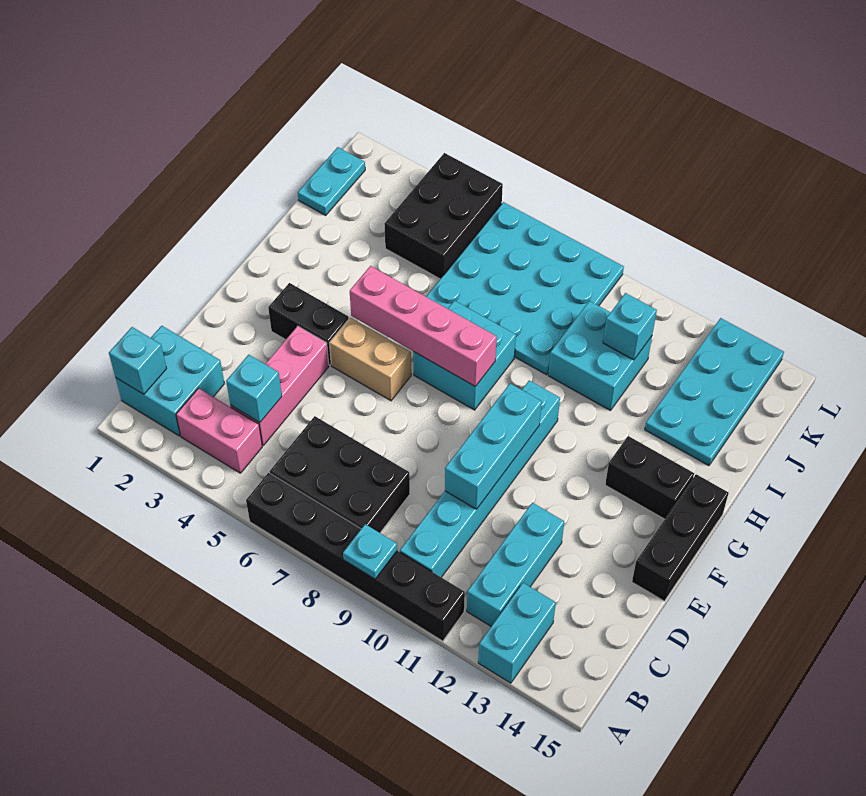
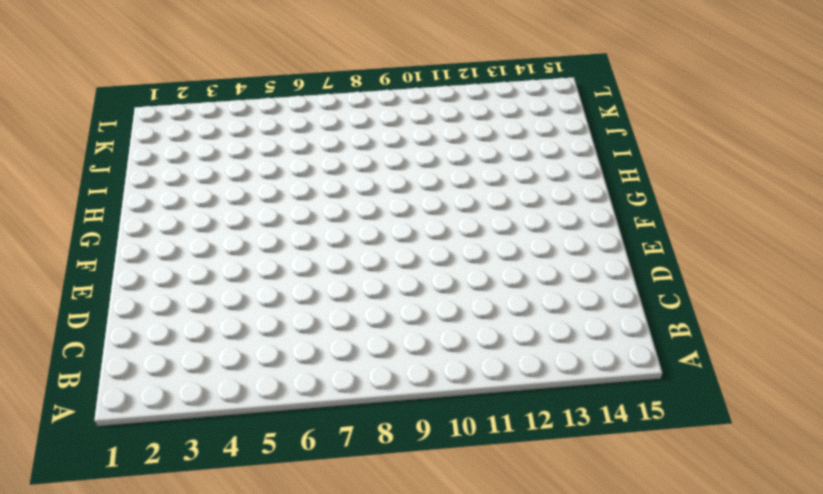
none -> black brick A6:A11 level 1
none -> cyan brick A13:B13 level 1
none -> cyan brick B1:C2 level 1

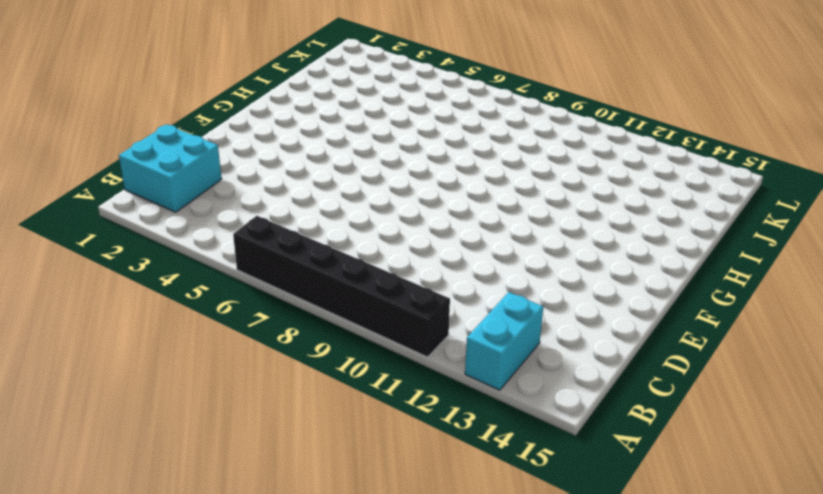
none -> pink brick B3:B4 level 1
none -> black brick B6:C8 level 1
none -> cyan brick B10:G10 level 1

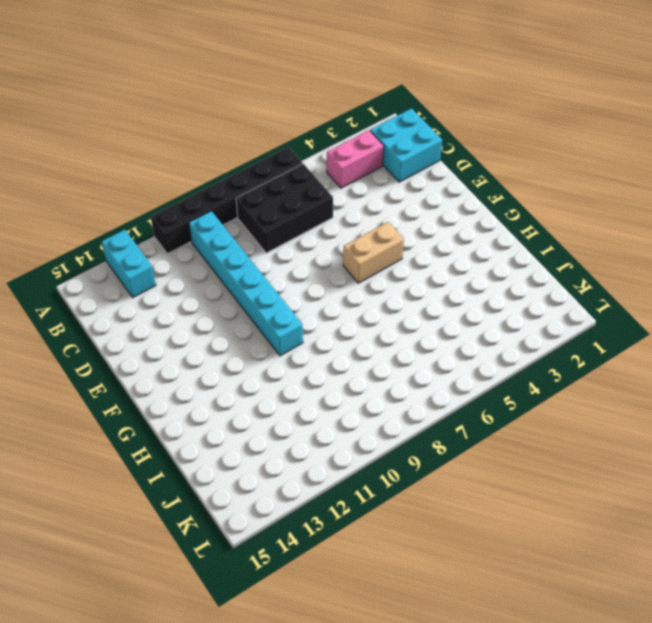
none -> cyan brick B12:D12 level 1
none -> pink brick C4:E4 level 1
none -> black brick E15:G15 level 1

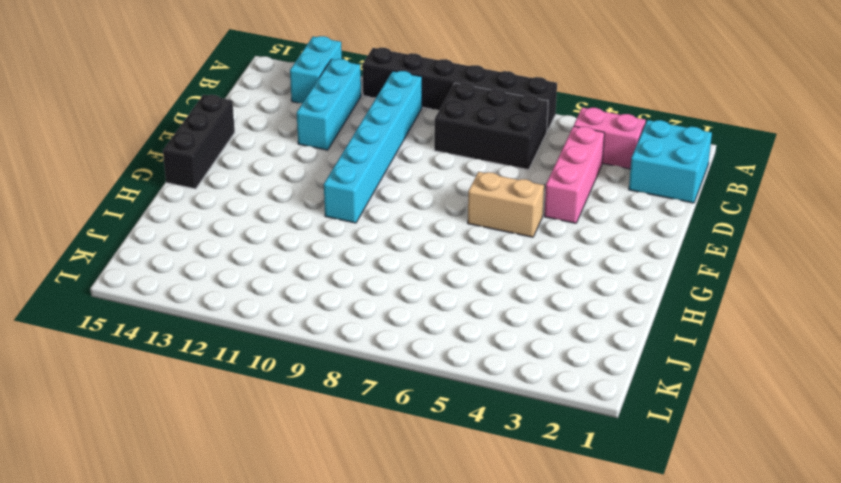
none -> black brick F3:F4 level 1
none -> cyan brick G7:H8 level 1
none -> black brick G13:G14 level 1

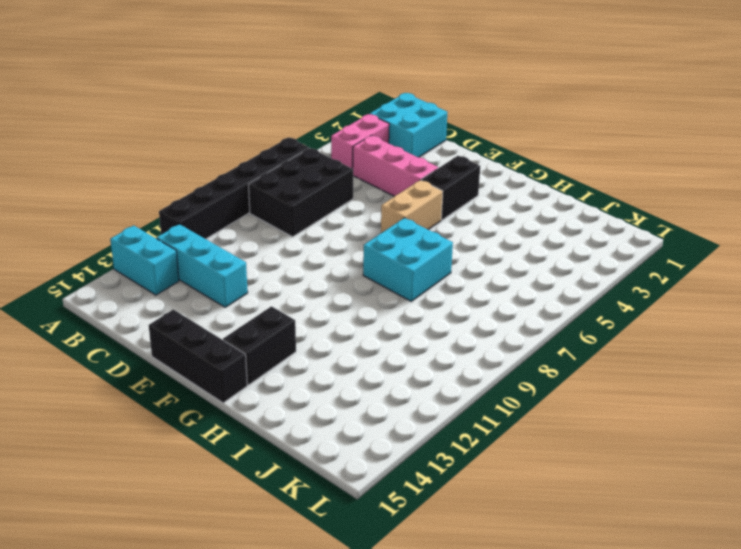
none -> cyan brick B10:G10 level 1
none -> cyan plate I6:L9 level 1
none -> cyan brick I10:J11 level 1

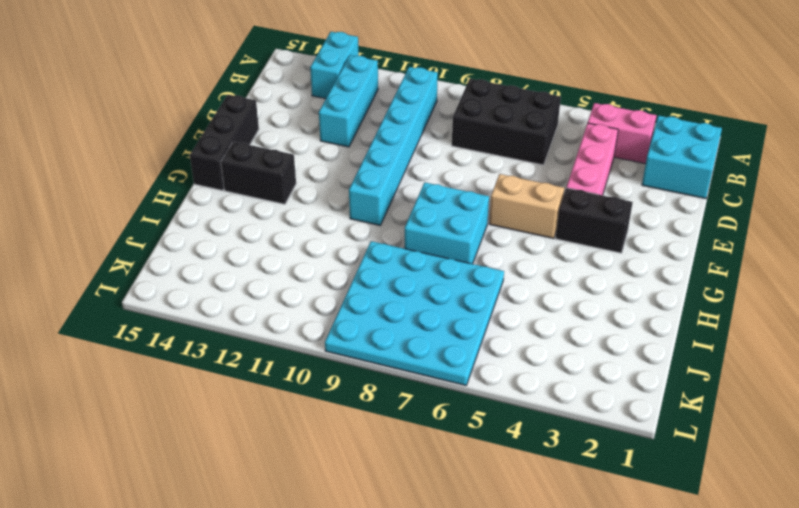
none -> black brick A6:A11 level 1
none -> cyan brick I10:J11 level 1
none -> cyan plate I13:L14 level 1

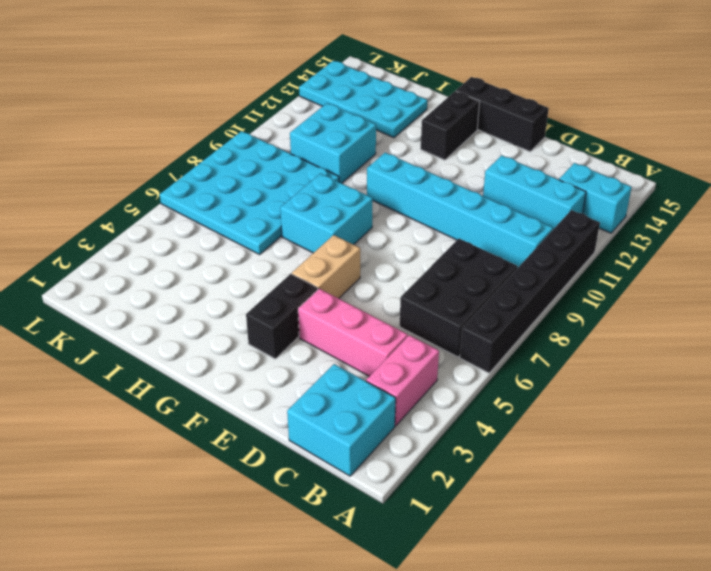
none -> cyan plate J1:K1 level 1
none -> black brick J4:L5 level 1
none -> cyan plate A9 level 2

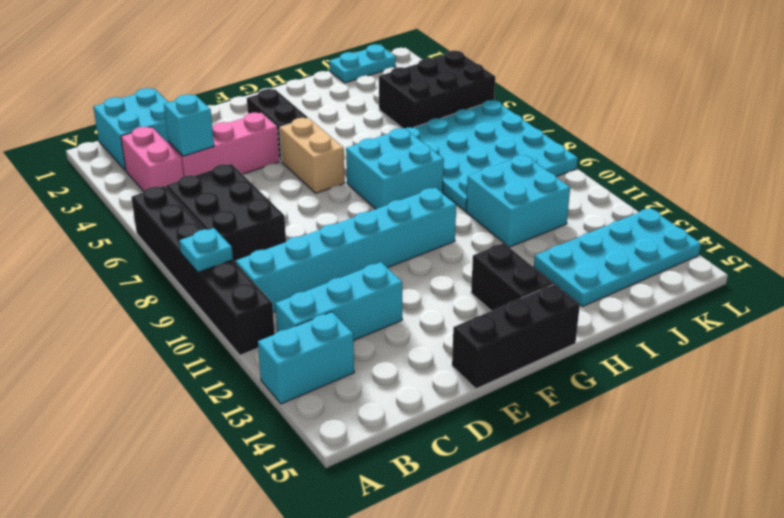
none -> cyan brick B1 level 2
none -> cyan brick D10:F10 level 2
none -> pink brick G5:G8 level 2

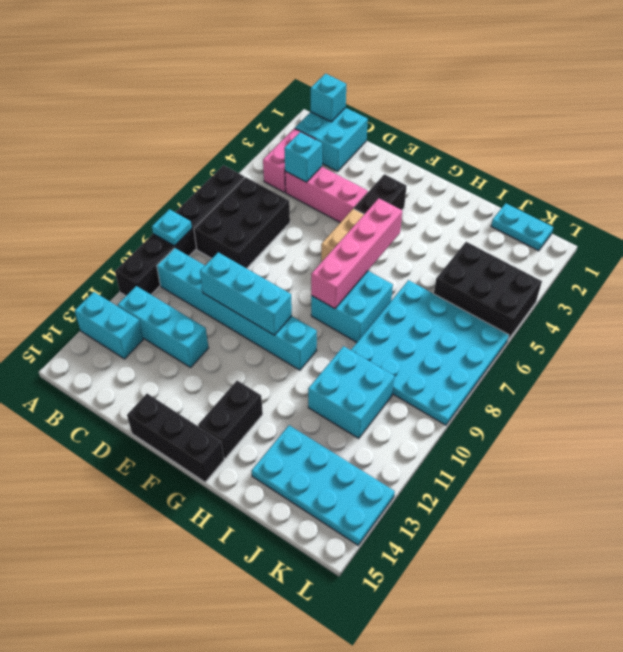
none -> cyan brick J11 level 2

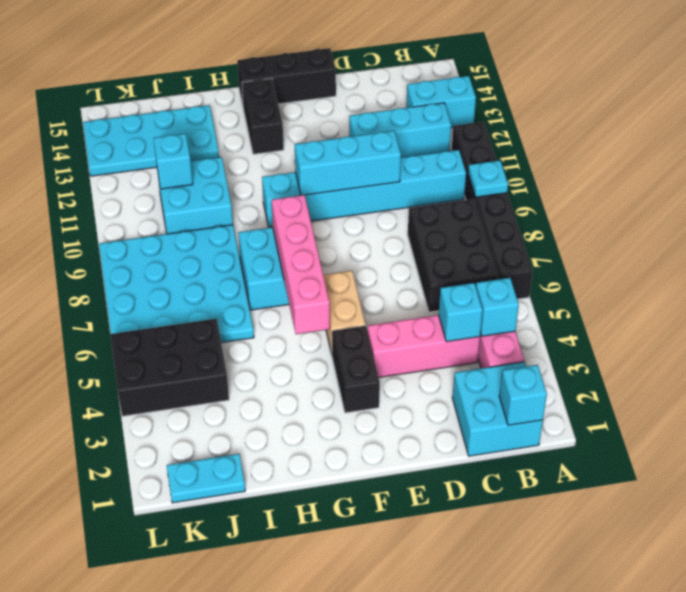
cyan brick B4 level 2 -> none

